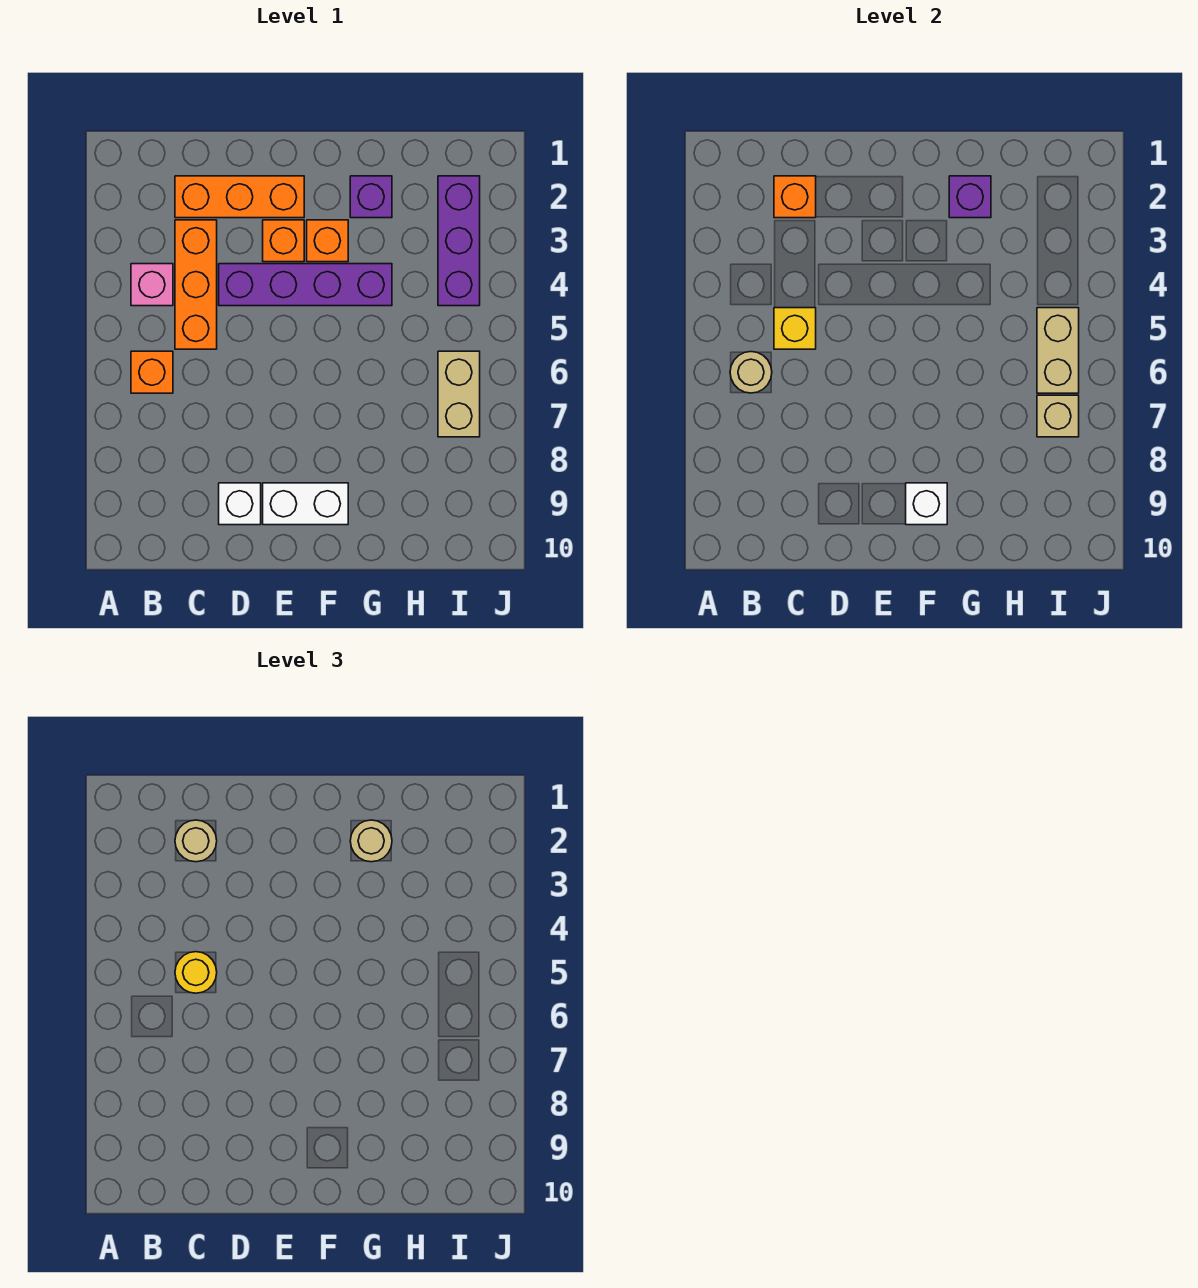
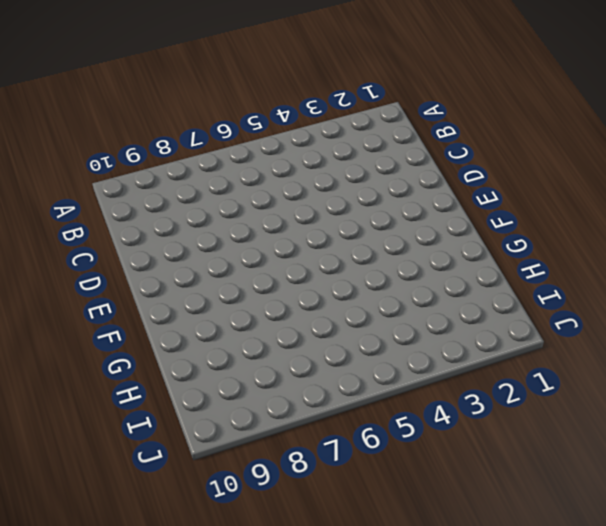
none -> pink brick B4 level 1
none -> orange brick B6 level 1
none -> orange brick C2:E2 level 1

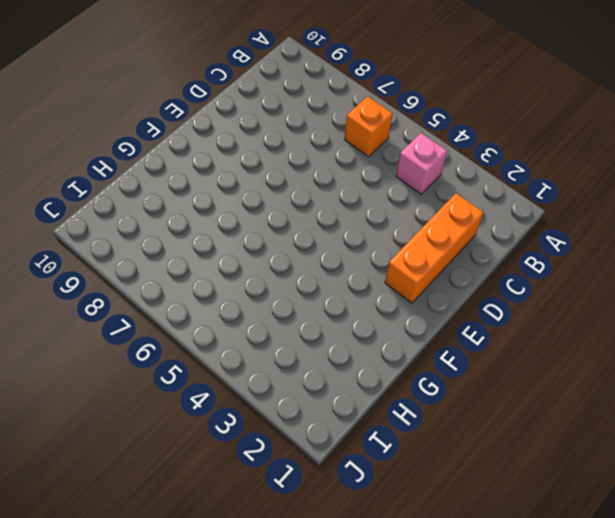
none -> orange brick C3:C5 level 1
none -> purple brick D4:G4 level 1
none -> white brick D9 level 1

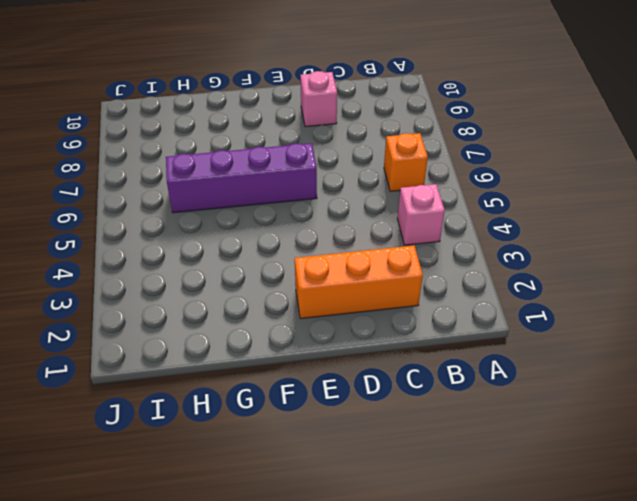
pink brick D9 level 1 -> white brick D9 level 1
purple brick E6:H6 level 1 -> purple brick D4:G4 level 1
none -> orange brick C3:C5 level 1
none -> orange brick E3 level 1
none -> white brick E9:F9 level 1

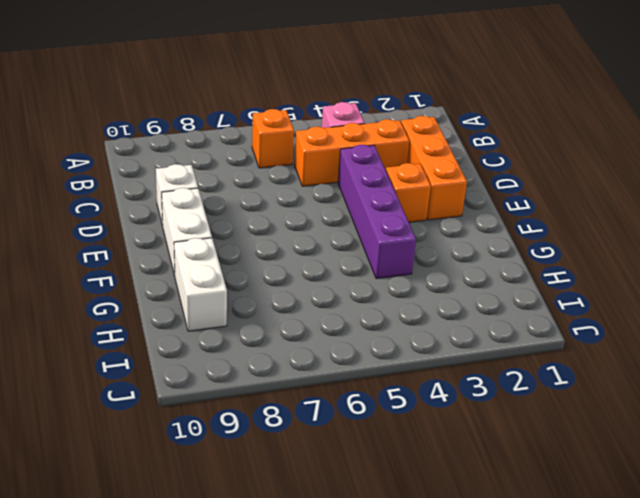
white brick G9:H9 level 1 -> none
none -> orange brick F3 level 1
none -> purple brick G2 level 1
none -> purple brick I2:I4 level 1

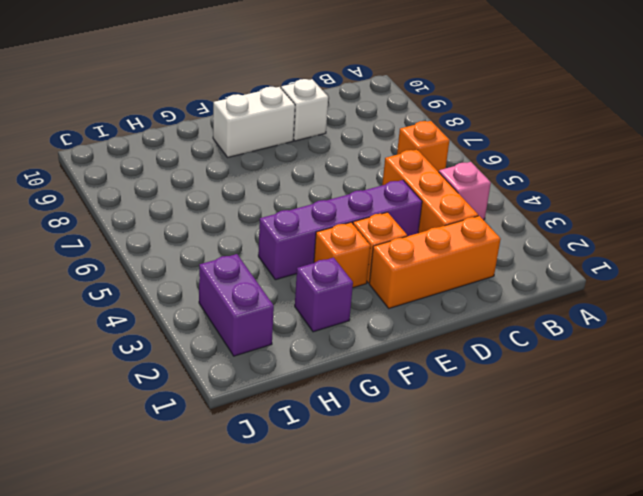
purple brick I2:I3 level 1 -> purple brick I2:I4 level 1
none -> tan brick I6:I7 level 1
none -> tan round brick B6 level 2
none -> orange brick C2 level 2

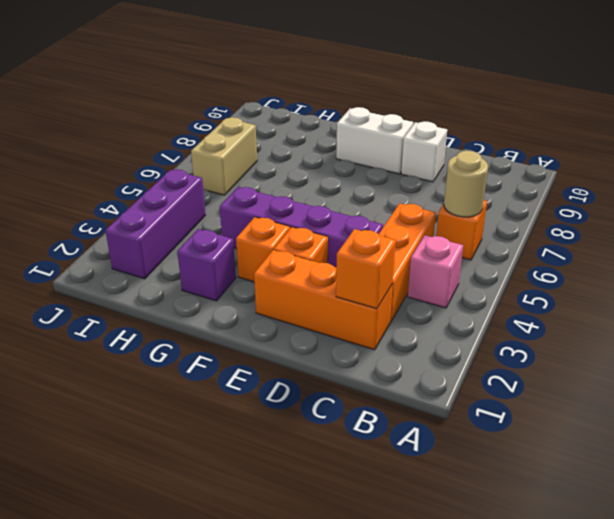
none -> yellow brick C5 level 2
none -> white brick F9 level 2
none -> purple brick G2 level 2

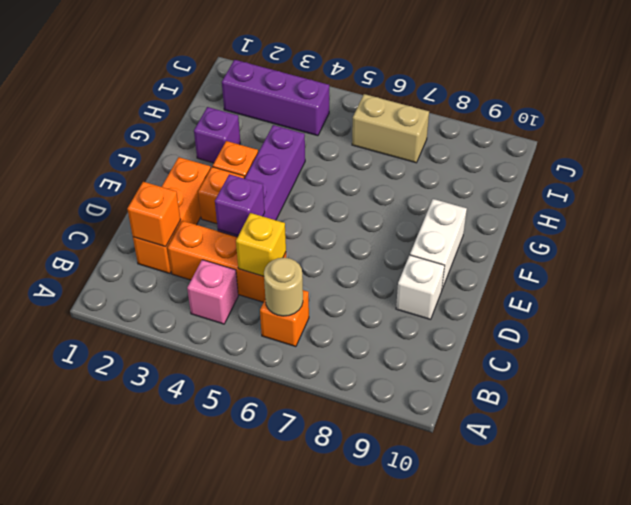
purple brick D4 level 2 -> purple brick G2 level 2
none -> white brick F9 level 2
none -> tan brick I5:I6 level 2
none -> tan brick I7 level 2

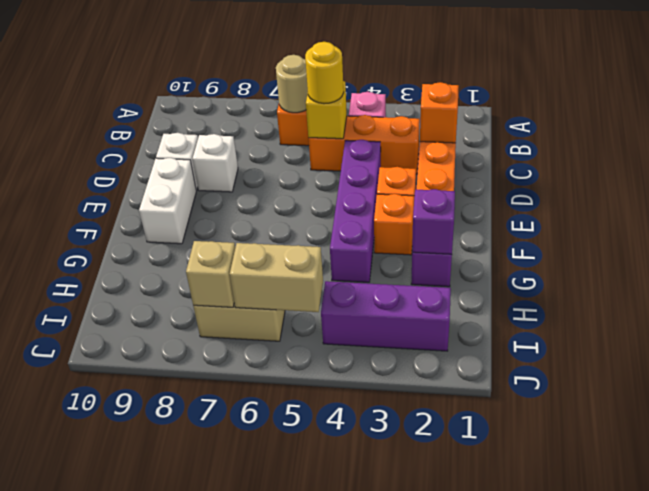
white brick D8 level 1 -> white brick F9 level 2
none -> tan round brick C2 level 3
none -> tan round brick G2 level 3

